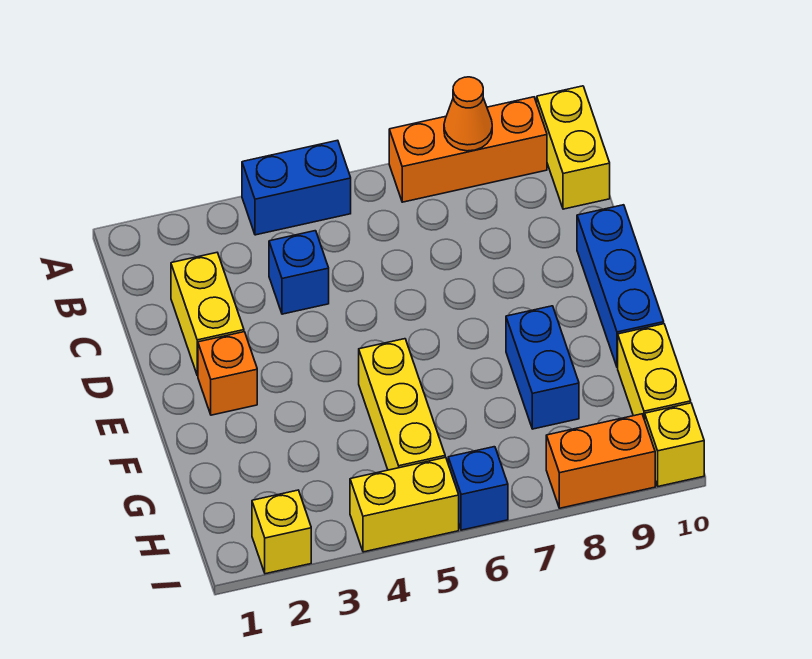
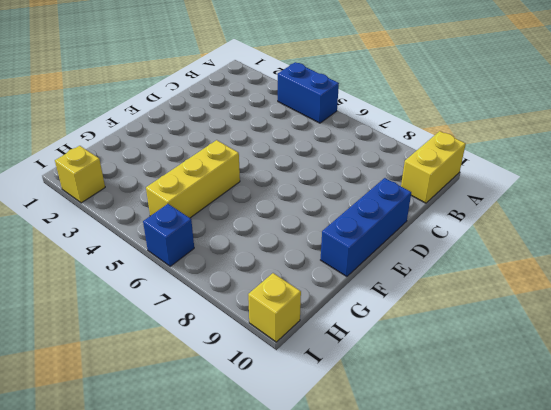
none -> orange brick A7:A9 level 1
none -> yellow brick C2:D2 level 1
none -> blue brick C4 level 1

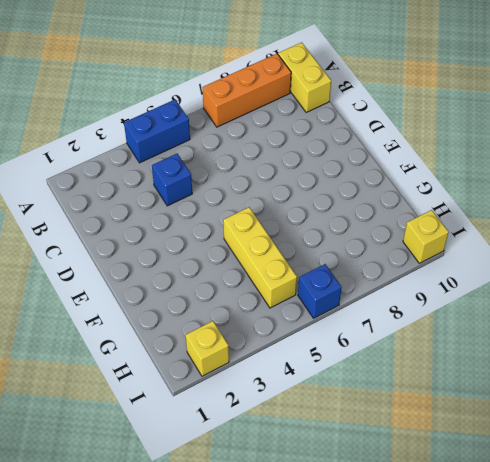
none -> yellow brick C2:D2 level 1
none -> blue brick D10:F10 level 1
none -> orange brick E2 level 1

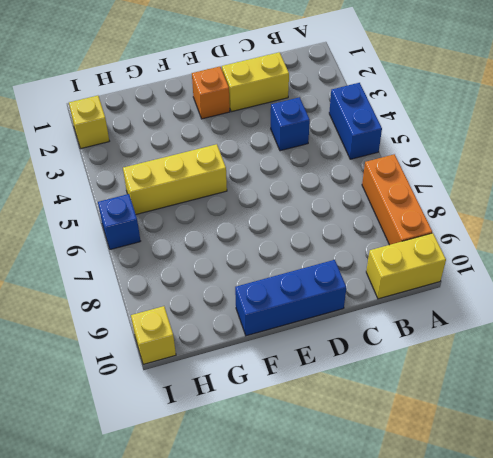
none -> blue brick F8:G8 level 1
none -> yellow brick G10:H10 level 1
none -> yellow brick I4:I5 level 1

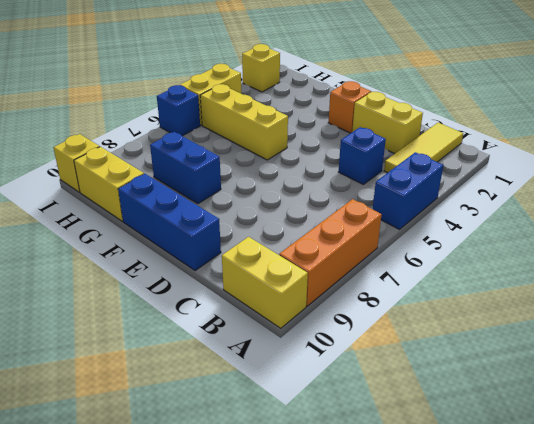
yellow tile B1:B3 level 1 -> none
none -> orange brick I8:I9 level 1
none -> orange cone A8 level 2

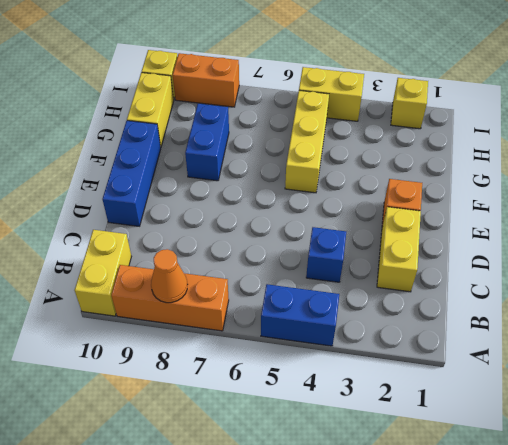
none -> blue brick I6 level 1

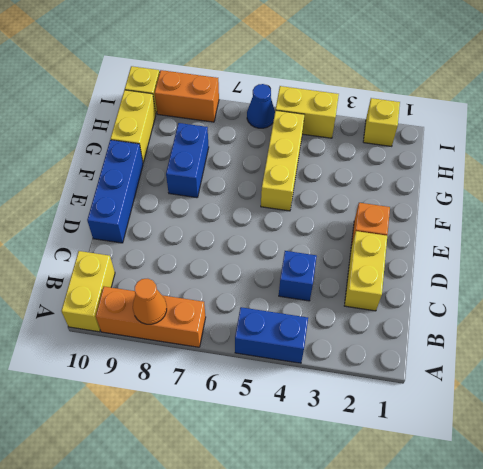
blue cone I6 level 1 -> blue brick I6 level 1

